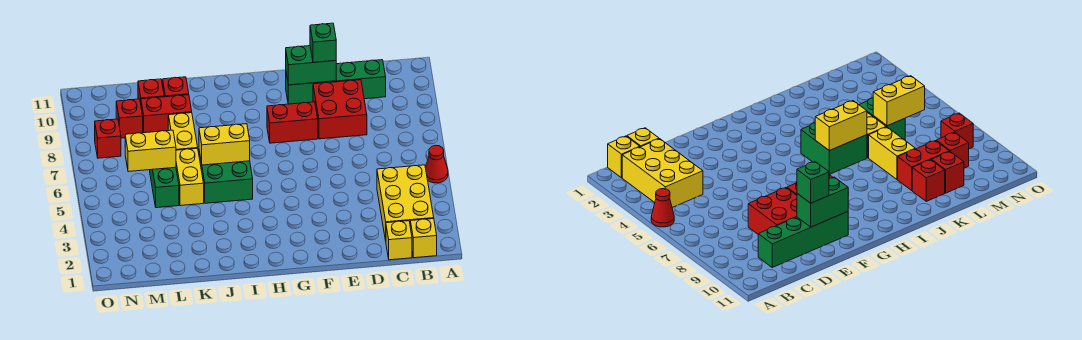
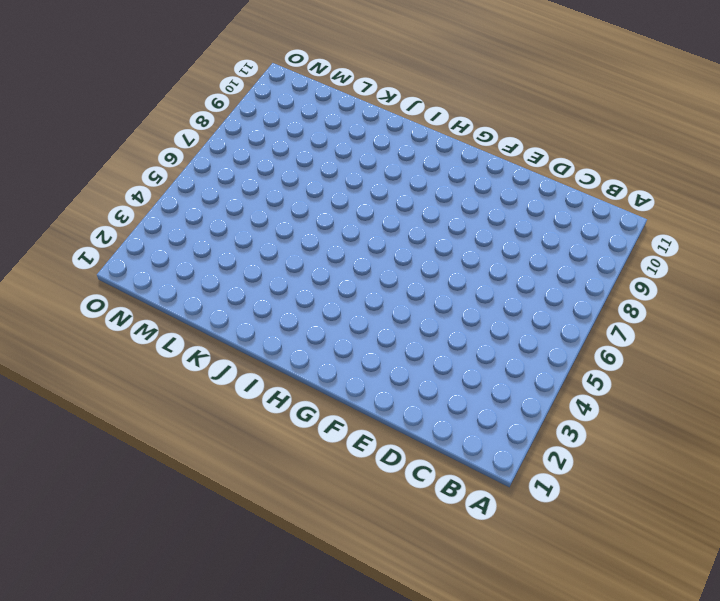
none -> red cone A5 level 1
none -> yellow brick B1 level 1
none -> yellow brick B2:C4 level 1

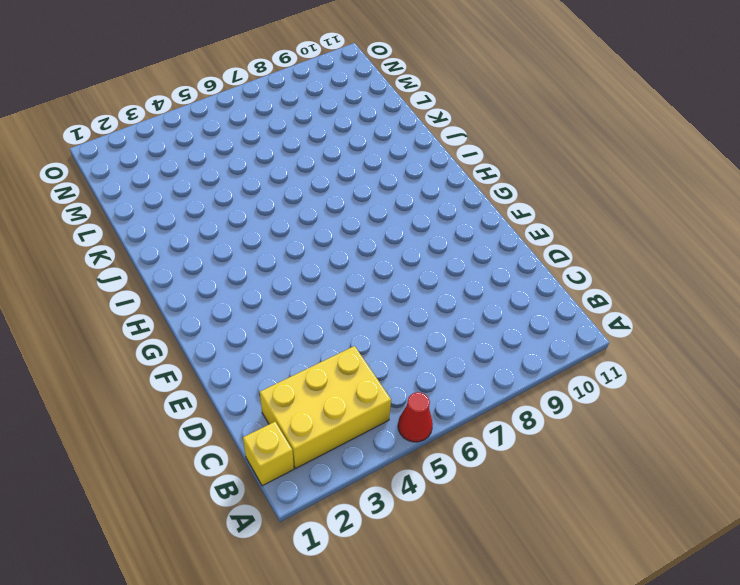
none -> yellow brick C1 level 1
none -> green brick C10:F10 level 1
none -> red brick D8:E9 level 1

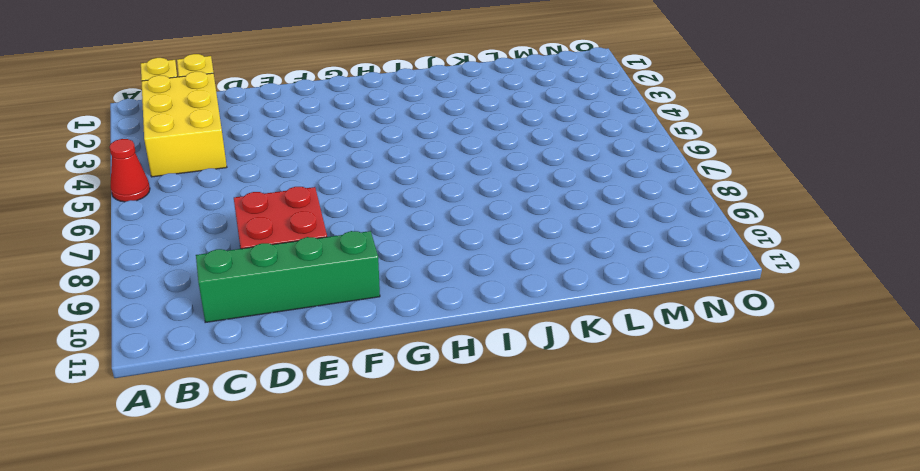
none -> red brick F8:G8 level 1
none -> green brick I5:J6 level 1
none -> yellow brick K5:K6 level 1

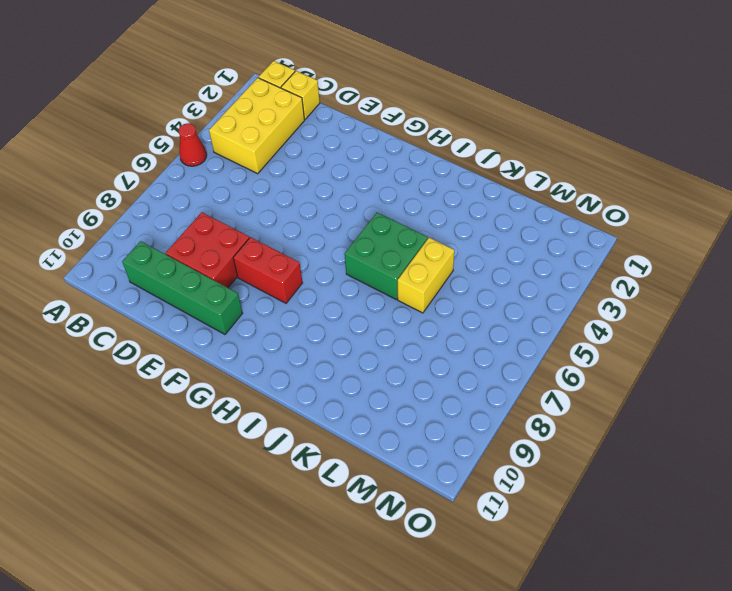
none -> yellow brick K7:K8 level 1
none -> red brick K9:L9 level 1
none -> red brick K10 level 1

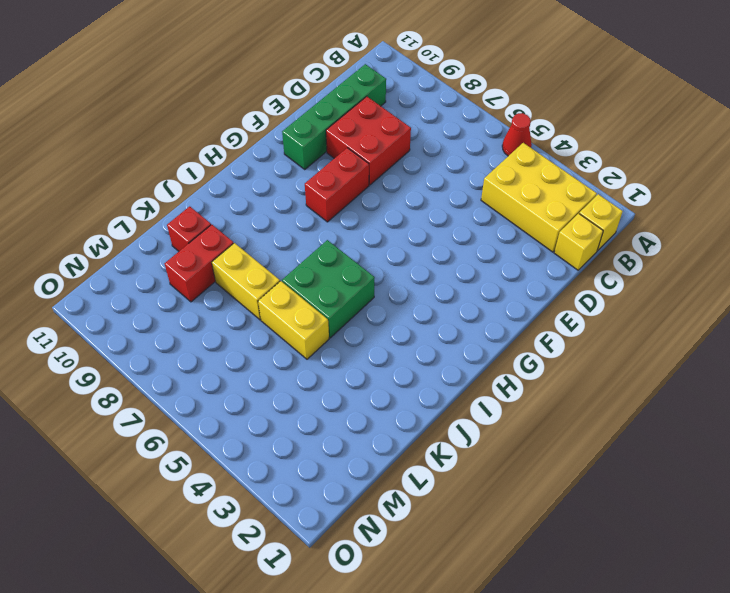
none -> green brick L5:L6 level 1
none -> red brick L10 level 1
none -> red brick M9 level 1

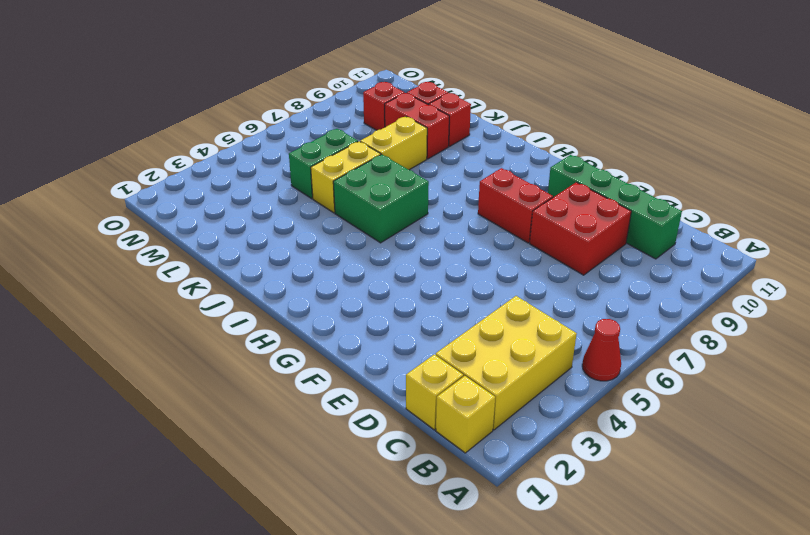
none -> red brick N8 level 1
none -> green brick E10:F10 level 2
none -> yellow brick I6:J6 level 2

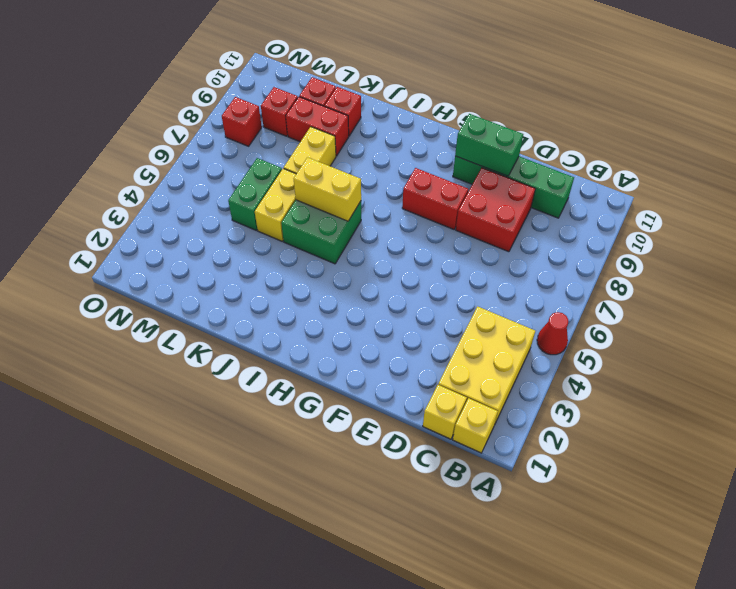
none -> yellow brick L6:M6 level 2
none -> green brick E10 level 3

